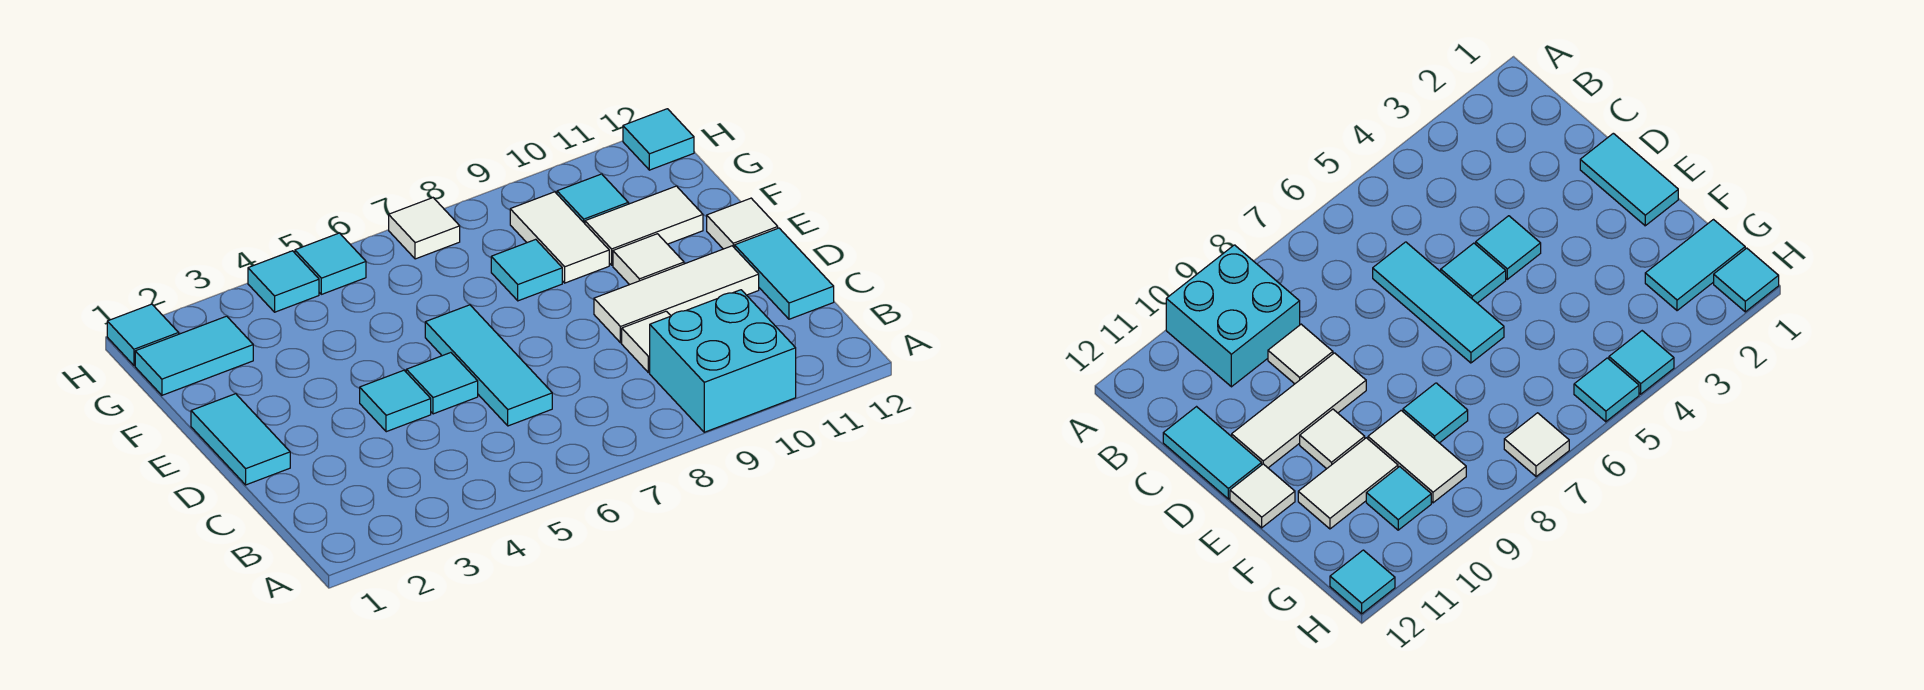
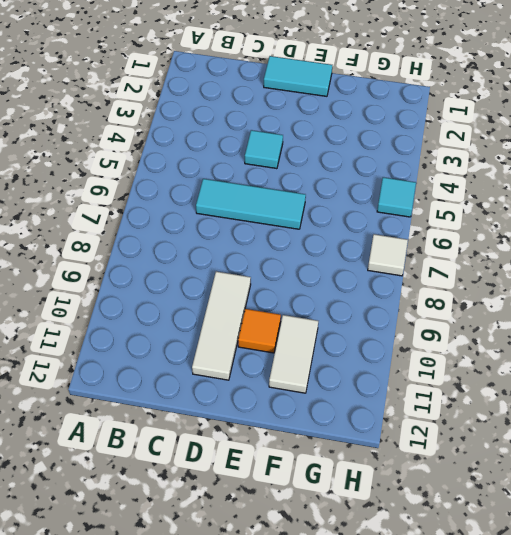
orange tile E10 level 1 -> white tile E10 level 1
none -> cyan brick A9:B10 level 1
none -> white tile C9 level 1
none -> cyan tile C12:D12 level 1

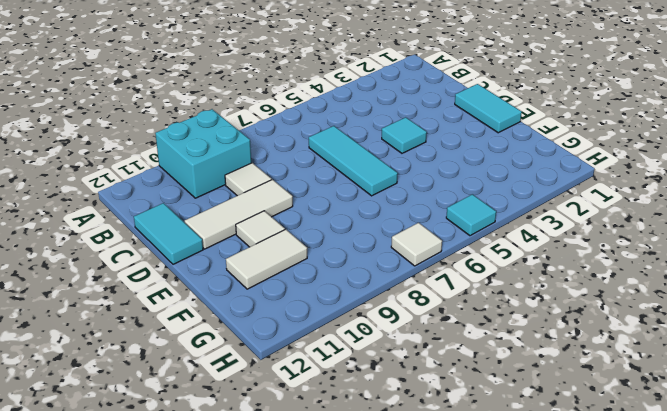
none -> cyan tile D5 level 1
none -> white tile E12 level 1
none -> cyan tile F8 level 1

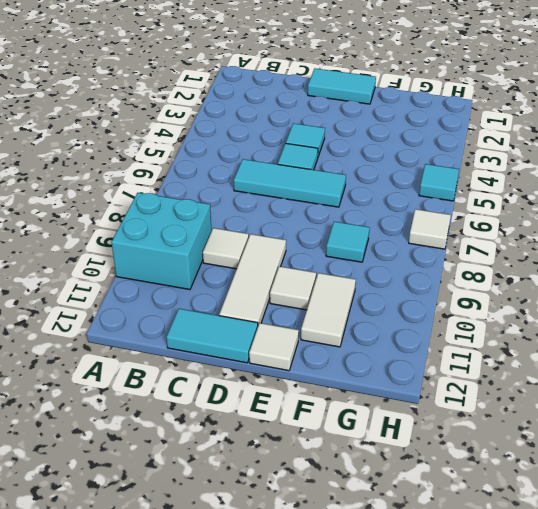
none -> white tile F9:G9 level 1
none -> cyan tile G1:G2 level 1
none -> cyan tile G10 level 1

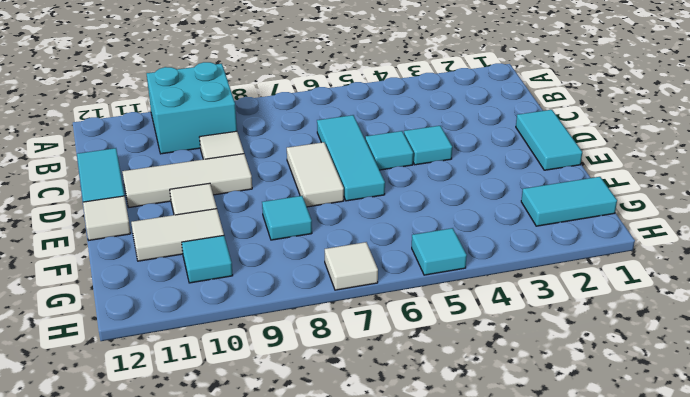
white tile D7:E7 level 1 -> white tile F9:G9 level 1
none -> cyan tile H1 level 1
none -> cyan tile H4 level 1
none -> cyan tile H12 level 1

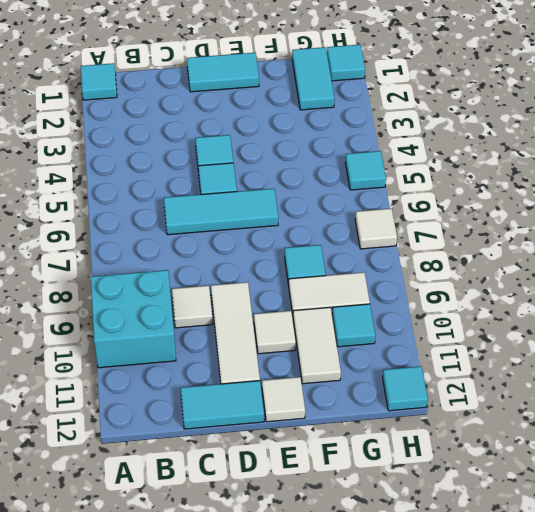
cyan tile A1 level 1 -> cyan tile H4 level 1

